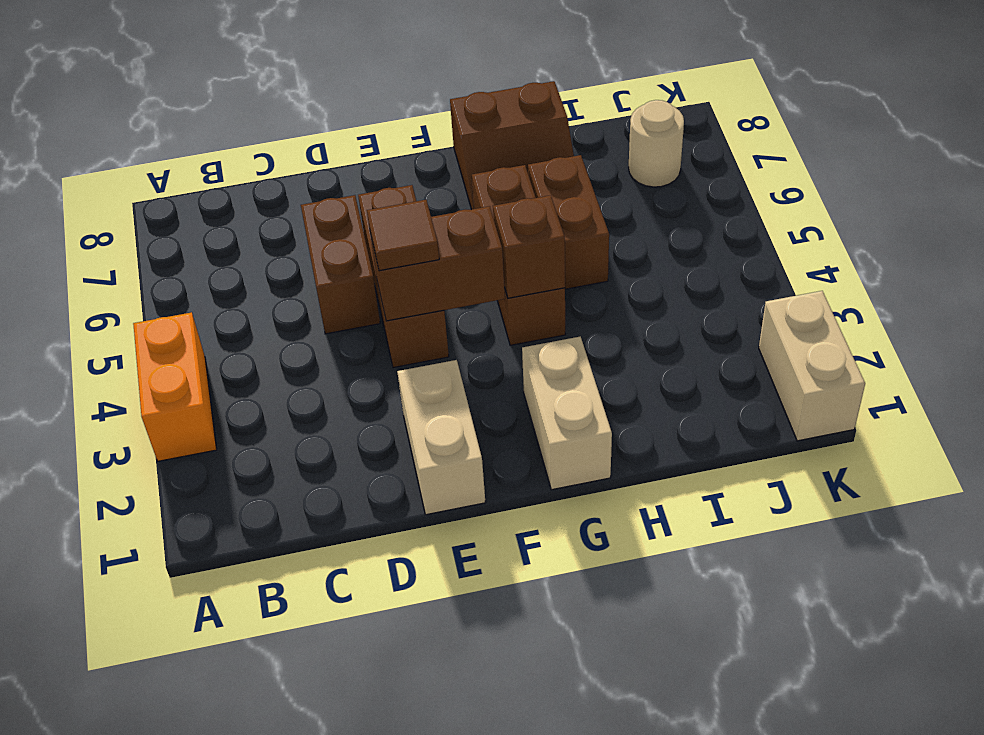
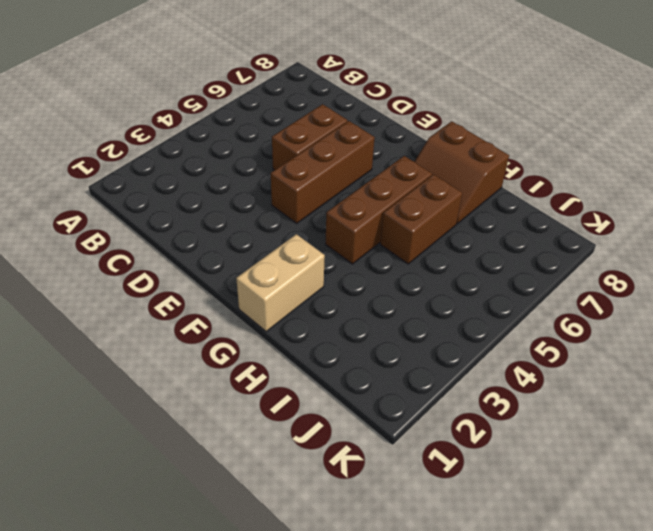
none -> orange brick A3:A4 level 1
none -> tan brick E1:E2 level 1
none -> tan round brick J7 level 1

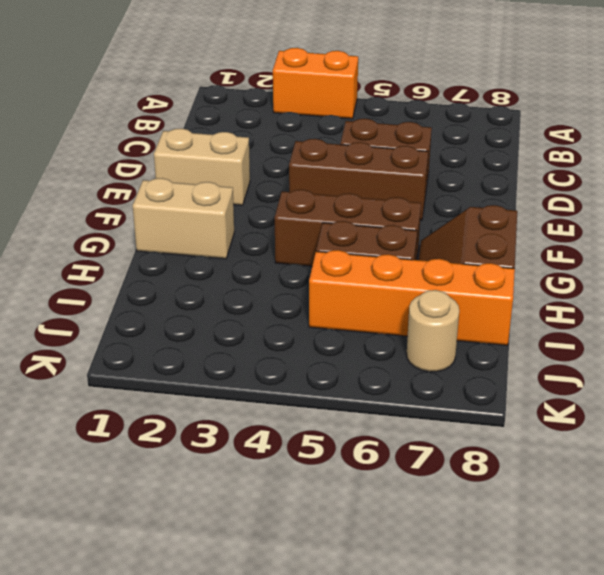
orange brick I5:I8 level 1 -> none
none -> tan brick K1:K2 level 1
none -> brown brick E4:F4 level 2
none -> brown brick G4 level 2

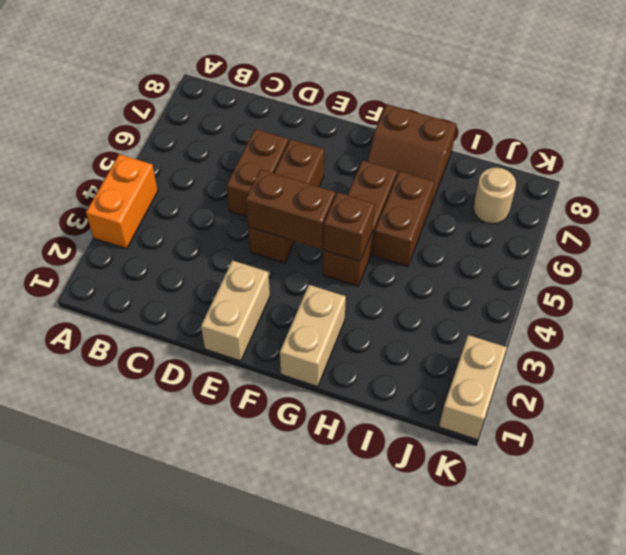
none -> brown tile E4 level 3

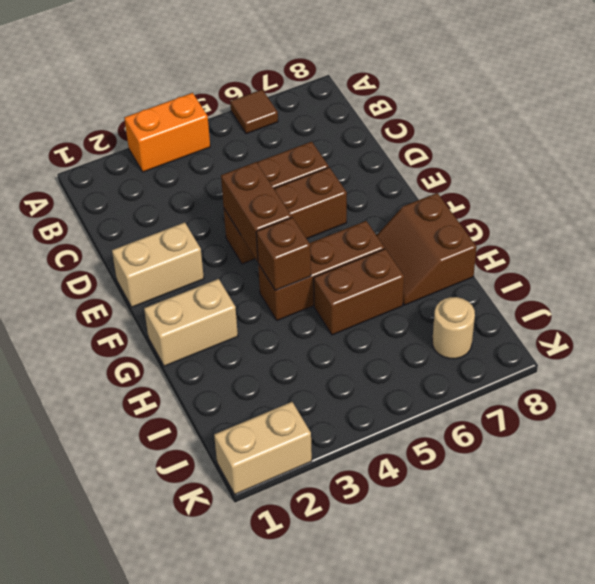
brown tile A6 level 1 -> brown tile E4 level 3

